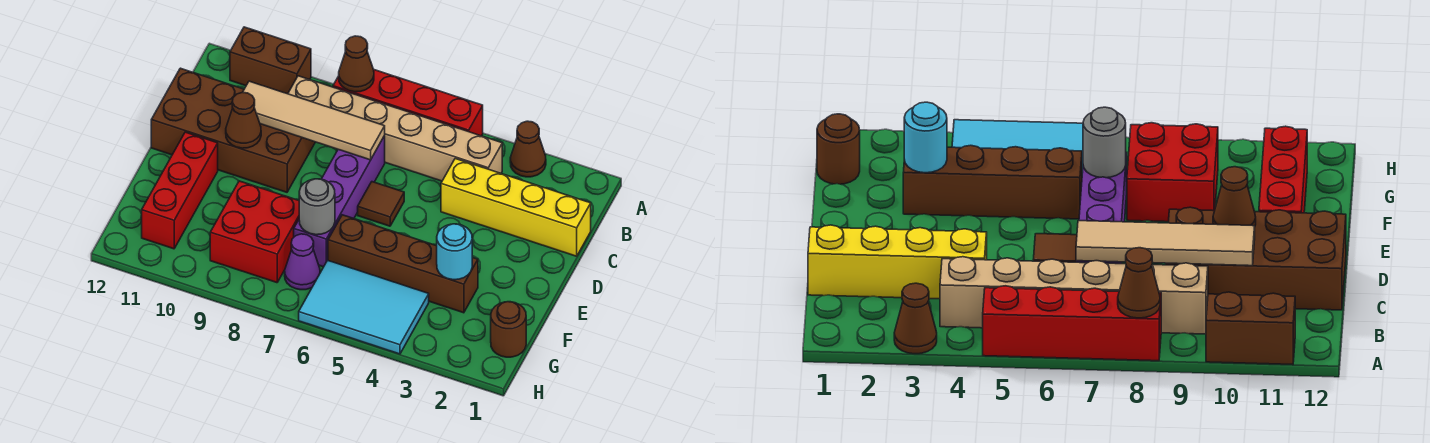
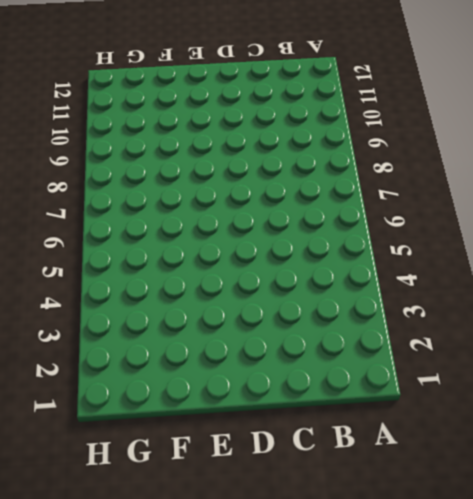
none -> brown cone A3 level 1
none -> red brick A5:A8 level 1
none -> brown brick A10:A11 level 1

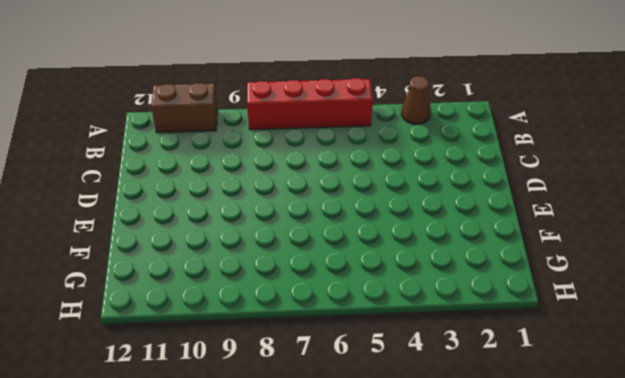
none -> tan brick B4:B9 level 1
none -> yellow brick C1:C4 level 1
none -> purple brick C7:F7 level 1

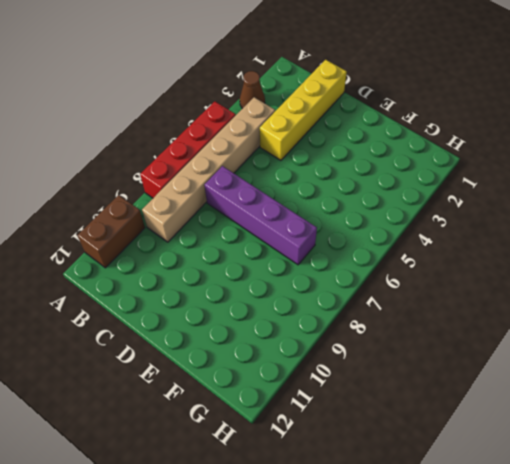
none -> brown brick C9:D12 level 1
none -> brown tile D6 level 1
none -> red brick E11:G11 level 1

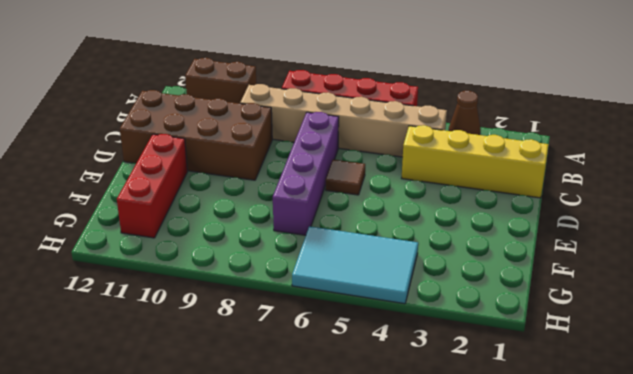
none -> brown brick F3:F6 level 1
none -> red brick F8:G9 level 1
none -> brown round brick G1 level 1

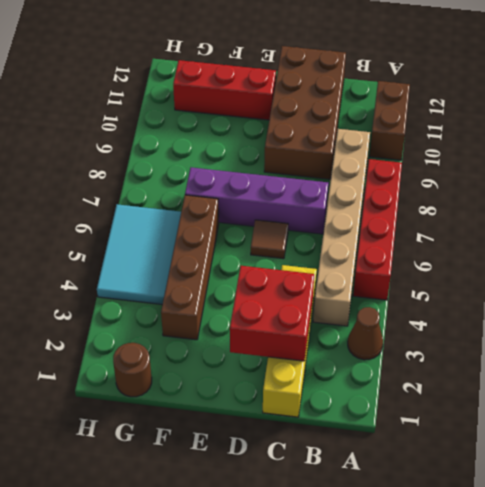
red brick C2:D3 level 2 -> red brick F8:G9 level 1
none -> purple cone G7 level 1
none -> brown cone A8 level 2
none -> tan tile C7:C10 level 2

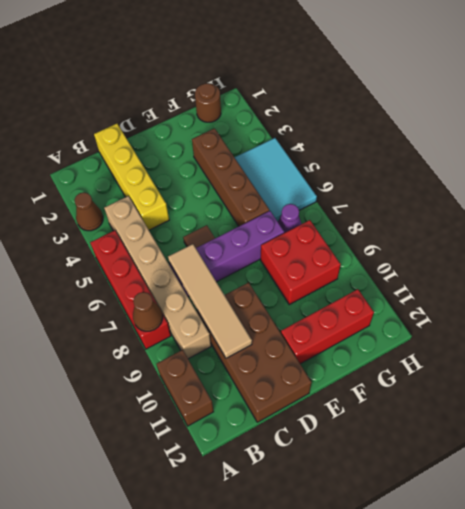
none -> brown cone D10 level 2
none -> cyan round brick F3 level 2
none -> grey round brick F7 level 2

